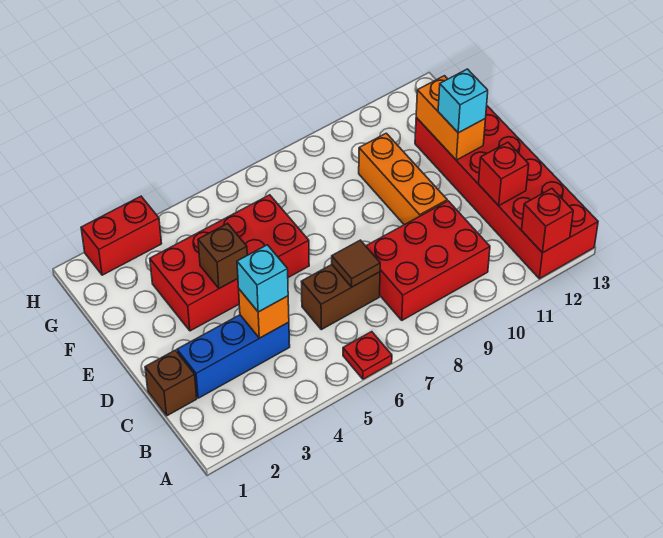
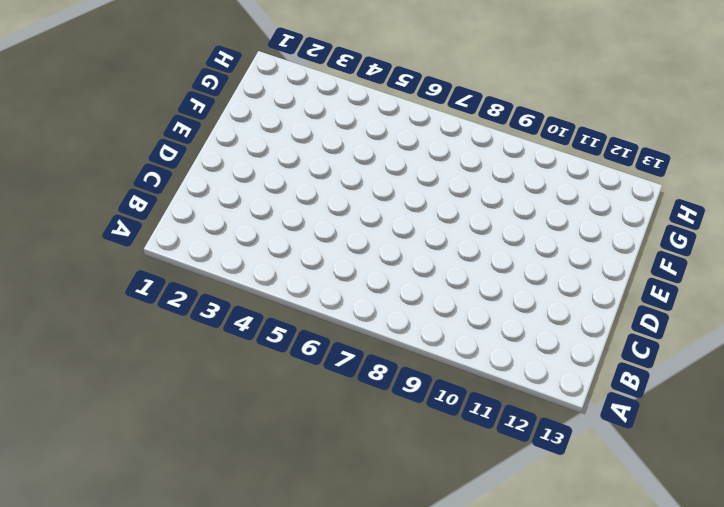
none -> red plate A6 level 1
none -> red brick A12:F13 level 1
none -> red brick B8:C10 level 1

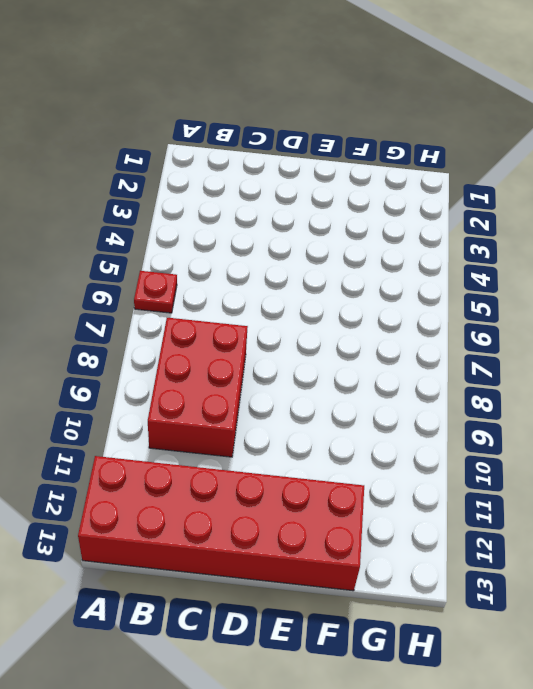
none -> brown brick C1 level 1
none -> blue brick C2:C4 level 1
none -> brown brick C6:C7 level 1

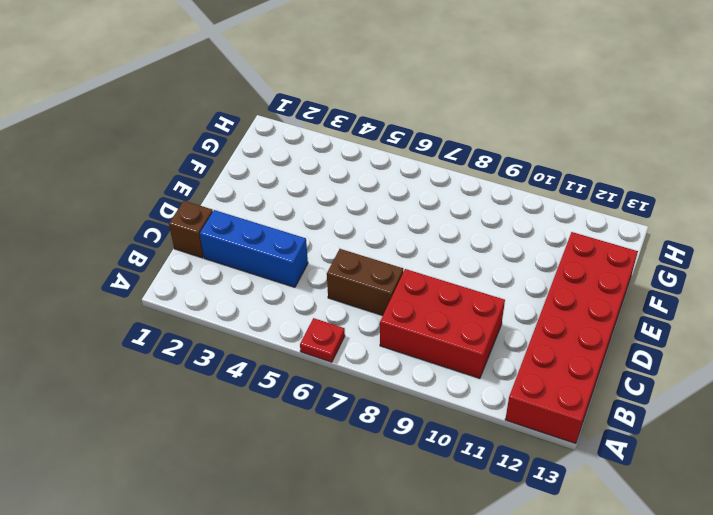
none -> orange brick D10:F10 level 1
none -> red brick E3:F6 level 1
none -> red brick H2:H3 level 1

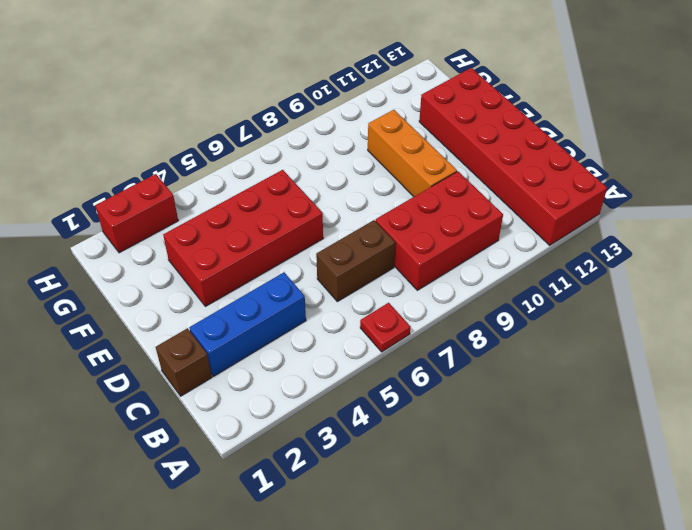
none -> red brick A12 level 2
none -> orange brick C4 level 2
none -> brown tile C7 level 2

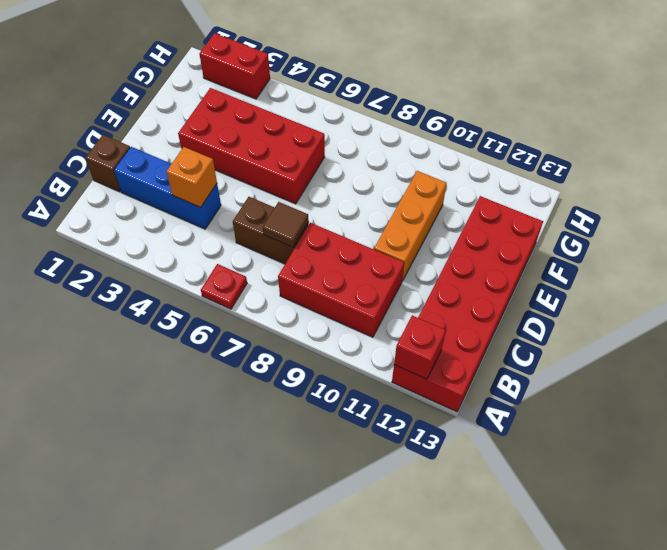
none -> red brick C12 level 2
none -> brown brick E4 level 2
none -> orange brick E12:F12 level 2

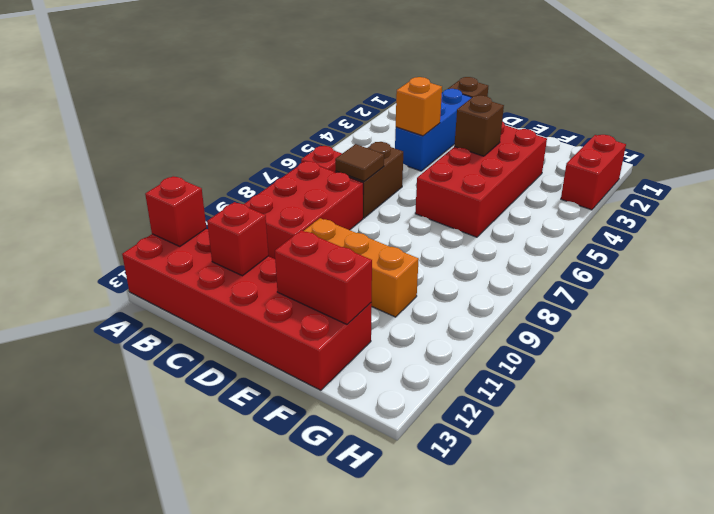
red brick E12:F12 level 2 -> orange brick E12:F12 level 2
none -> cyan brick C4 level 3
none -> cyan brick E12 level 3

